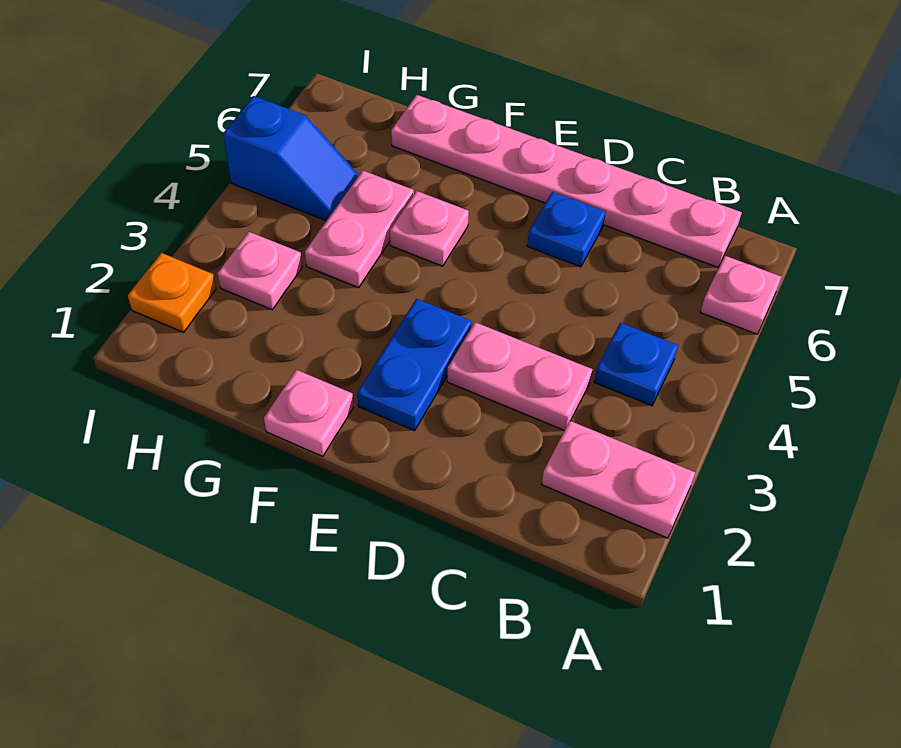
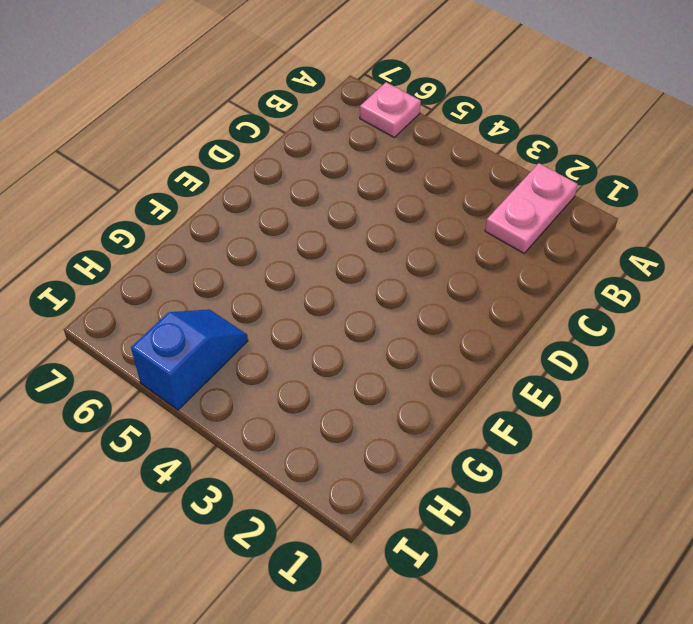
none -> blue plate B4 level 1
none -> pink plate B7:G7 level 1
none -> pink plate C3:D3 level 1

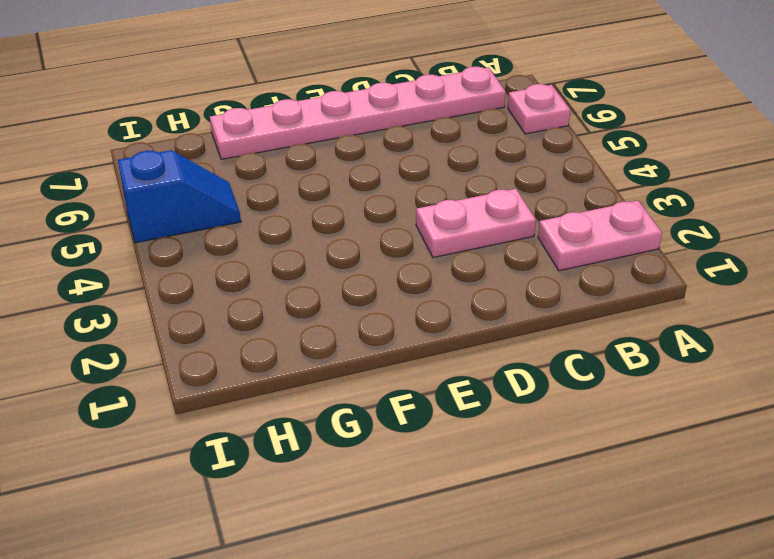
none -> blue plate B4 level 1
none -> blue plate D6 level 1
none -> blue plate E2:E3 level 1

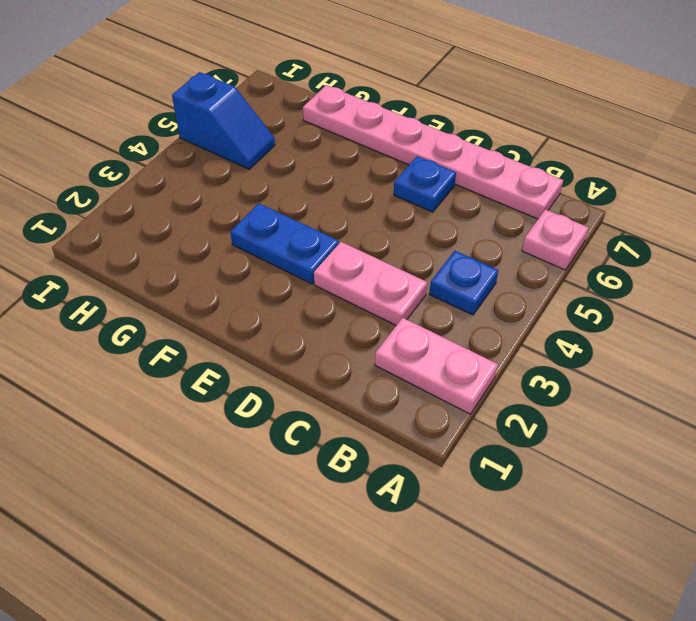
blue plate E3:F3 level 1 -> blue plate E2:E3 level 1
none -> pink plate F1 level 1
none -> pink plate F5 level 1
none -> pink plate G4:G5 level 1

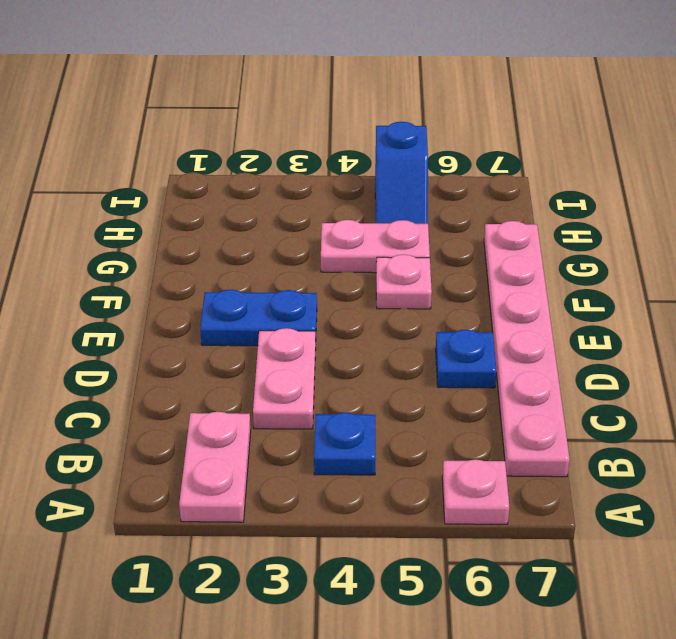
none -> pink plate F1 level 1
none -> pink plate H3 level 1
none -> orange plate I2 level 1

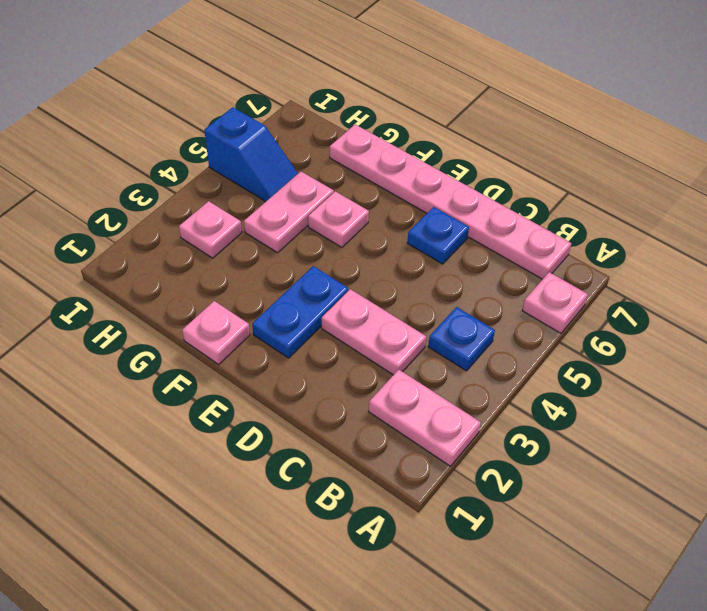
none -> orange plate I2 level 1

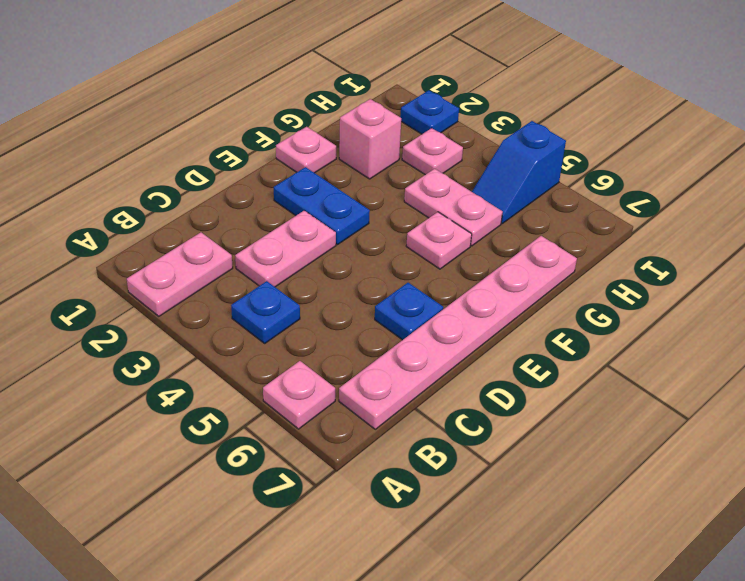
pink brick G2 level 1 -> none
blue plate I2 level 1 -> orange plate I2 level 1

